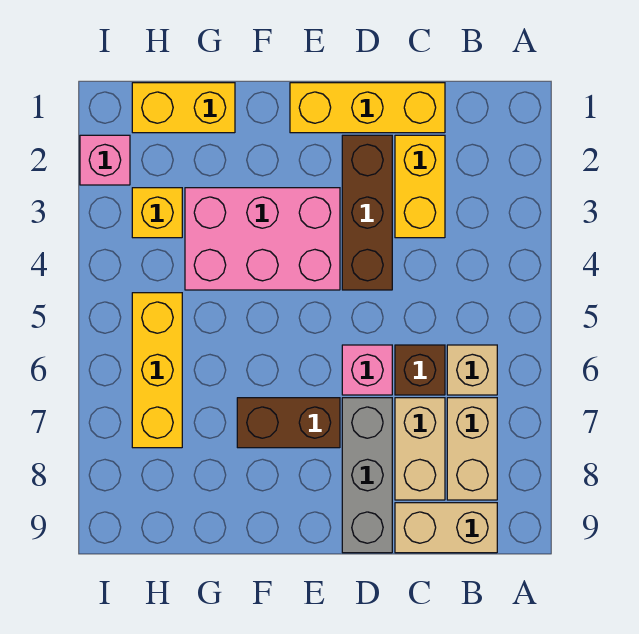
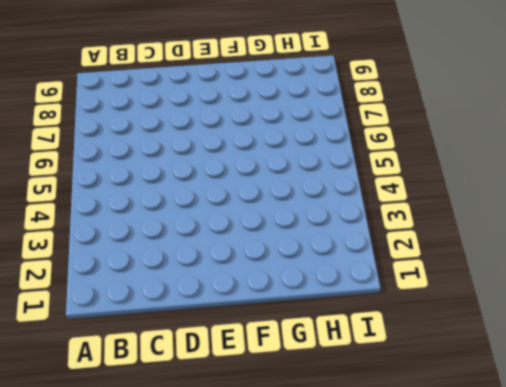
none -> tan brick B6 level 1
none -> tan brick B7:B8 level 1
none -> tan brick B9:C9 level 1

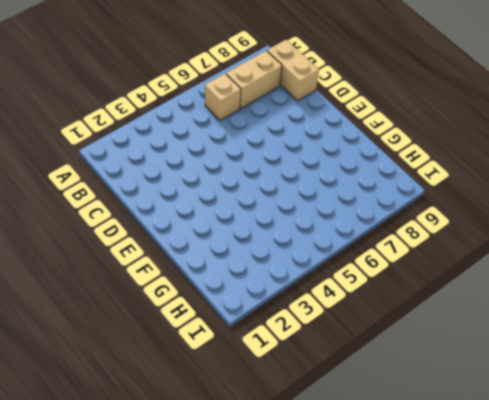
none -> yellow brick C1:E1 level 1
none -> yellow brick C2:C3 level 1
none -> brown brick C6 level 1

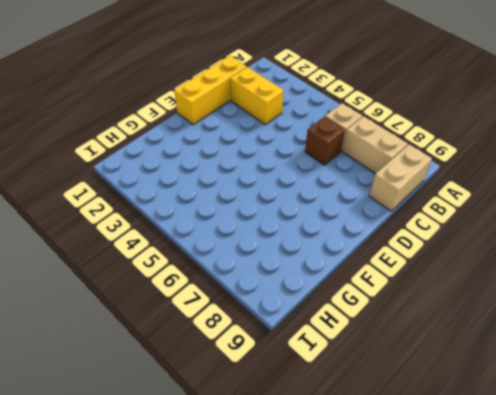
none -> tan brick C7:C8 level 1
none -> brown brick D2:D4 level 1
none -> pink brick D6 level 1

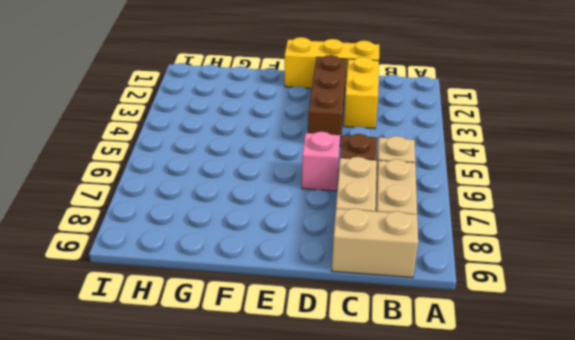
none -> grey brick D7:D9 level 1
none -> pink brick E3:G4 level 1
none -> brown brick E7:F7 level 1

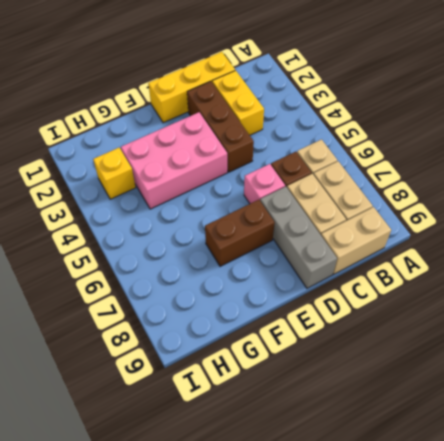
none -> yellow brick G1:H1 level 1
none -> yellow brick H5:H7 level 1
none -> pink brick I2 level 1

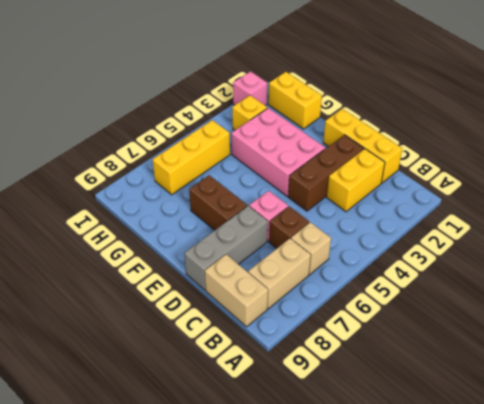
none -> tan brick C7:C8 level 1

